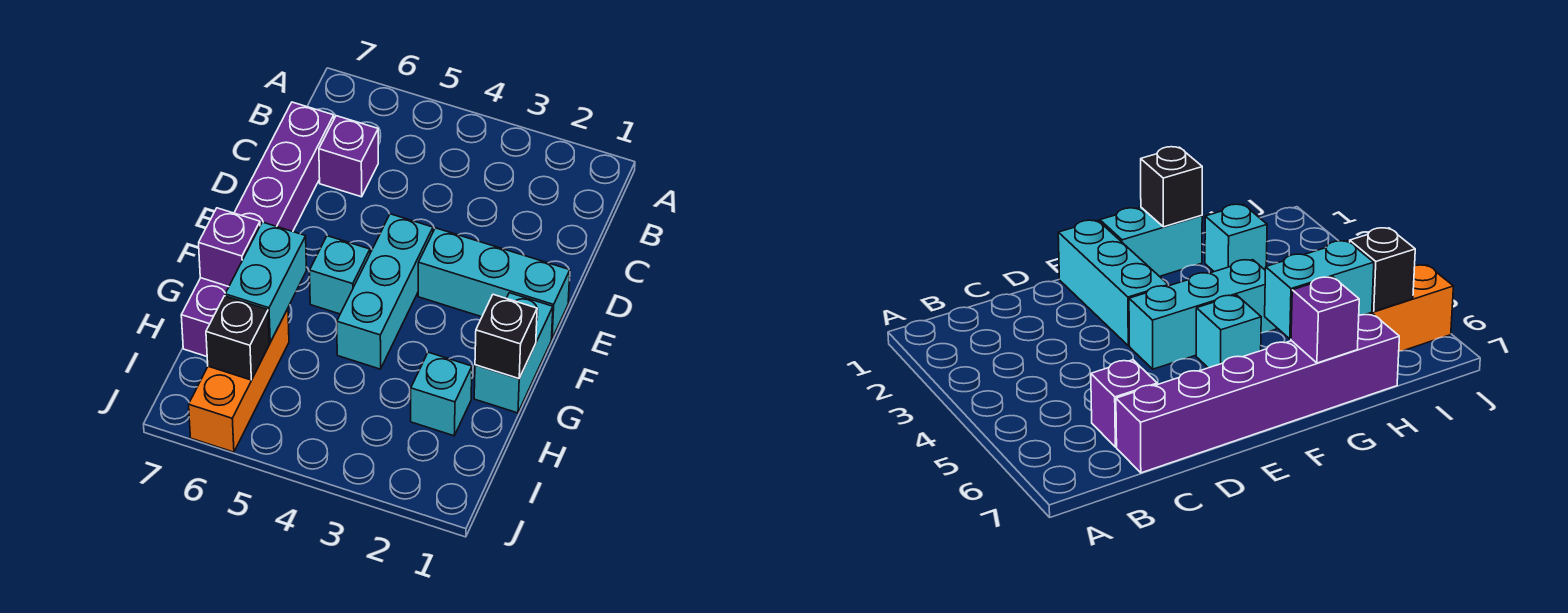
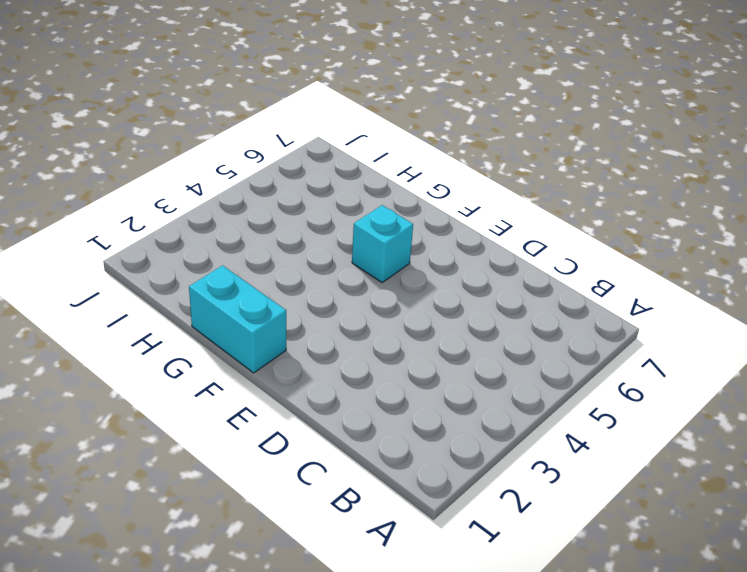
none -> purple brick C6 level 1
none -> purple brick C7:H7 level 1
none -> cyan brick E1:E3 level 1

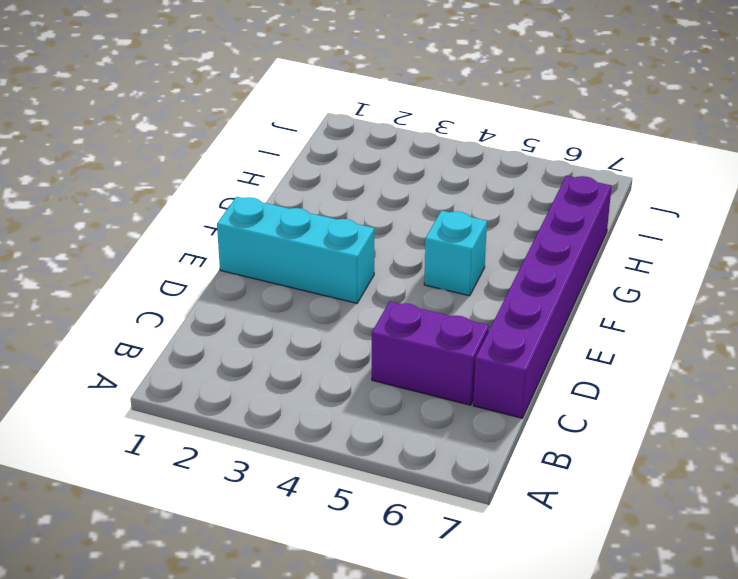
purple brick C5:C6 level 1 -> purple brick C6 level 1
none -> cyan brick E4:G4 level 1
none -> cyan brick F1:G1 level 1
none -> cyan brick H2 level 1

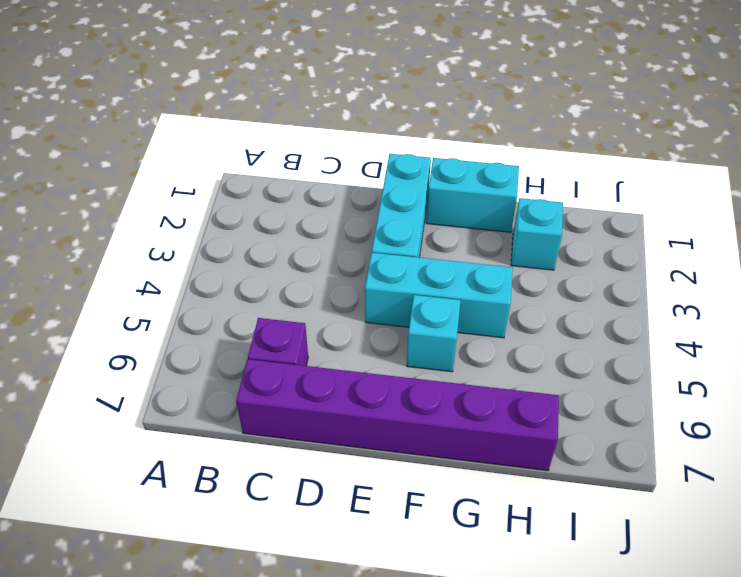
none -> orange brick H6:J6 level 1
none -> black brick G1 level 2
none -> cyan brick G6:H6 level 2

